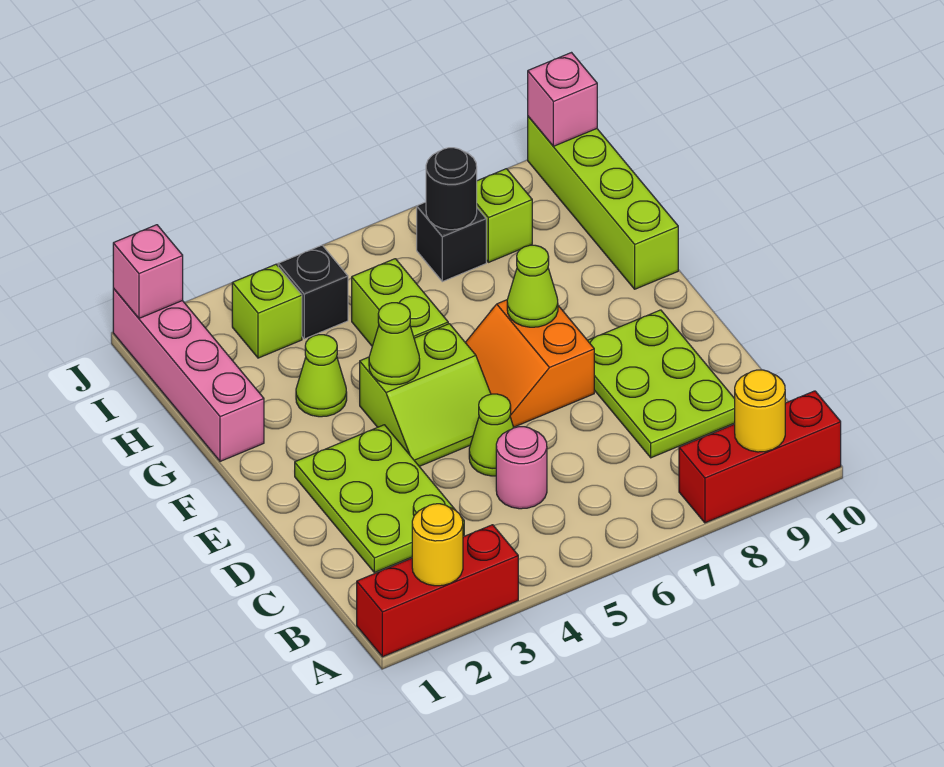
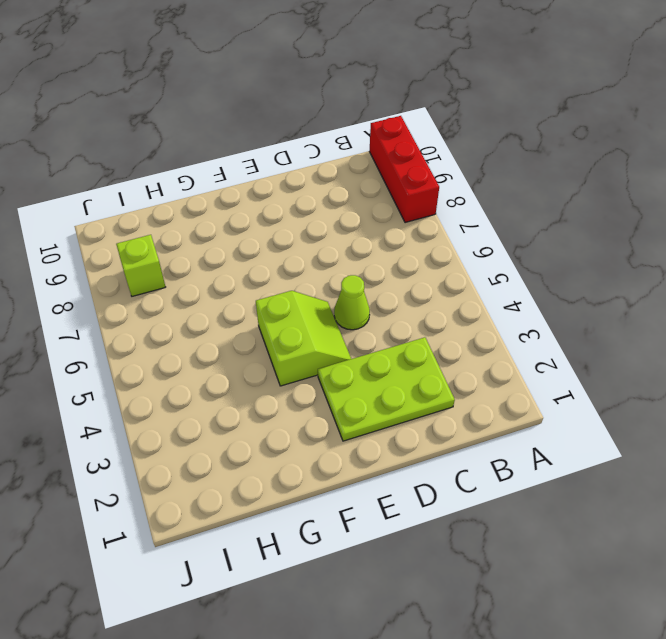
none -> red brick A1:A3 level 1
none -> pink round brick C5 level 1
none -> lime plate C8:E9 level 1

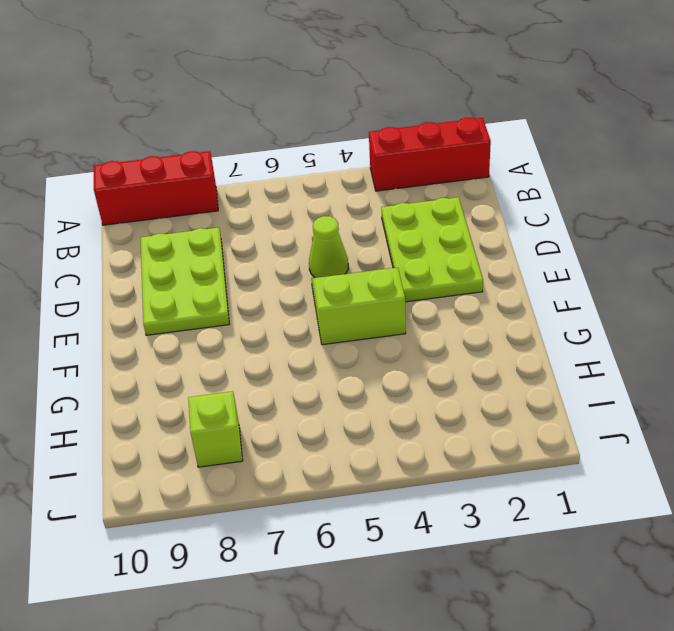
none -> pink round brick C5 level 1
none -> orange slope E6:F7 level 1 top 7
none -> pink brick G1:J1 level 1

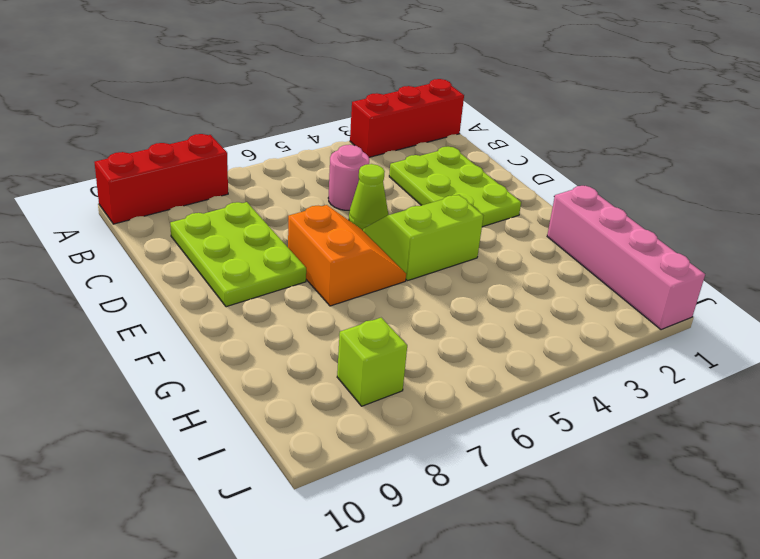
none -> lime cone G3 level 1
none -> lime brick G5:H5 level 1
none -> lime brick G10:J10 level 1

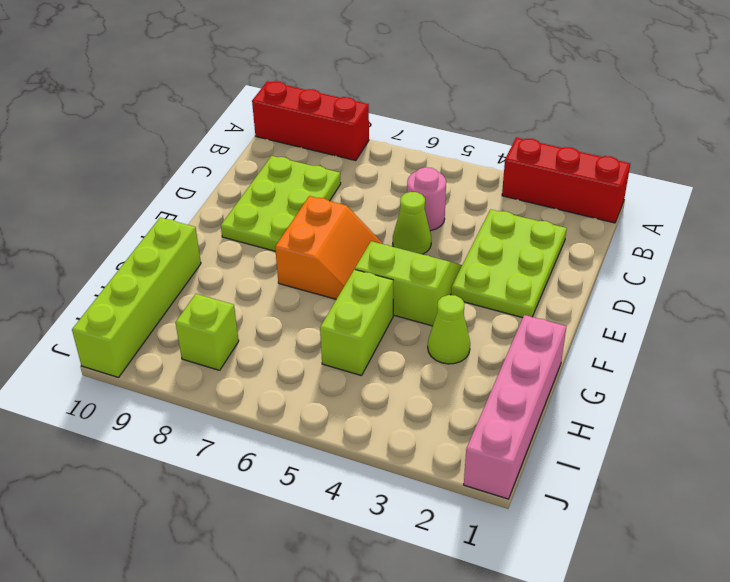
none -> lime brick I3 level 1
none -> black brick I4 level 1
none -> black brick I7 level 1

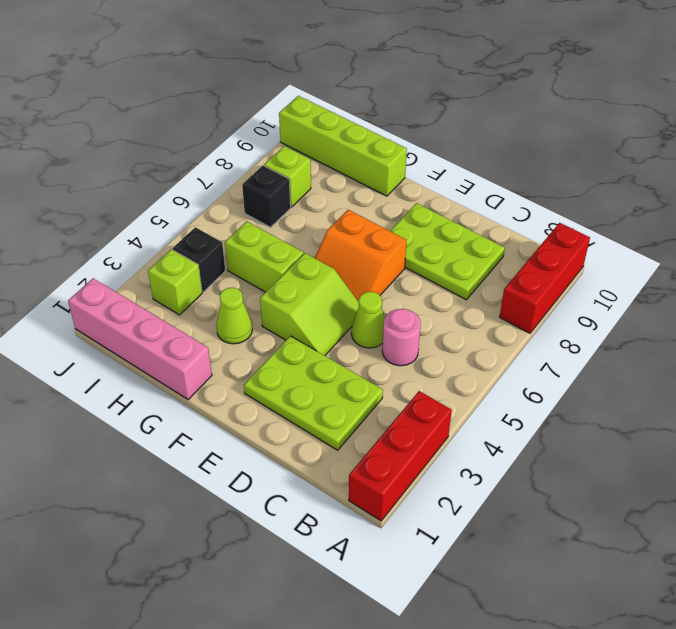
none -> yellow round brick A2 level 2
none -> yellow round brick A9 level 2
none -> lime cone F4 level 2

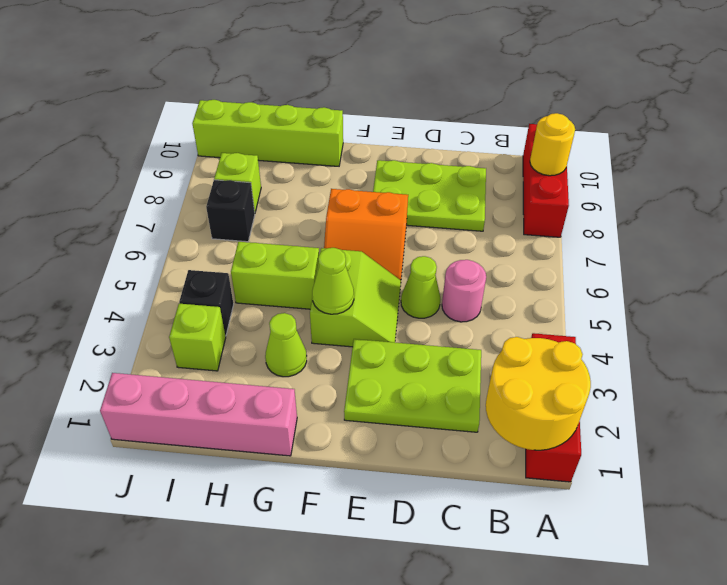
yellow round brick A1:B2 level 2 -> yellow round brick A2 level 2
none -> lime cone F7 level 2
none -> black round brick I7 level 2
none -> pink brick J1 level 2

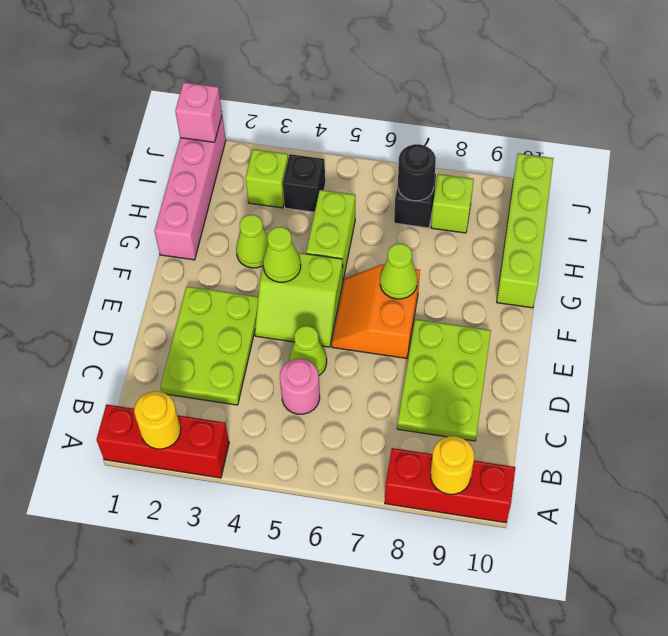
none -> pink brick J10 level 2

